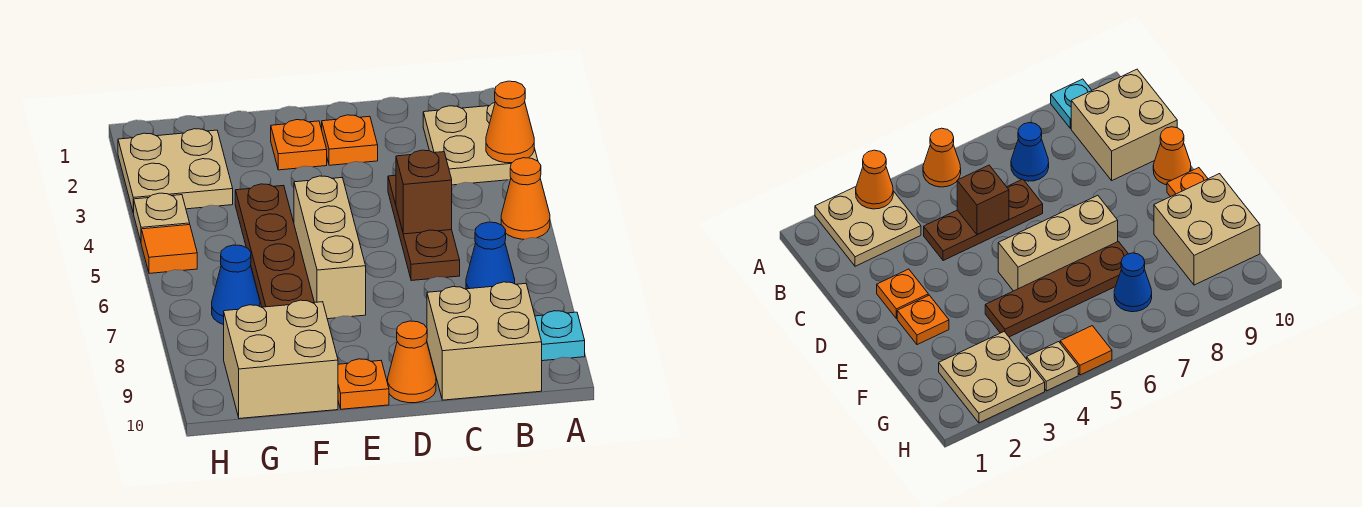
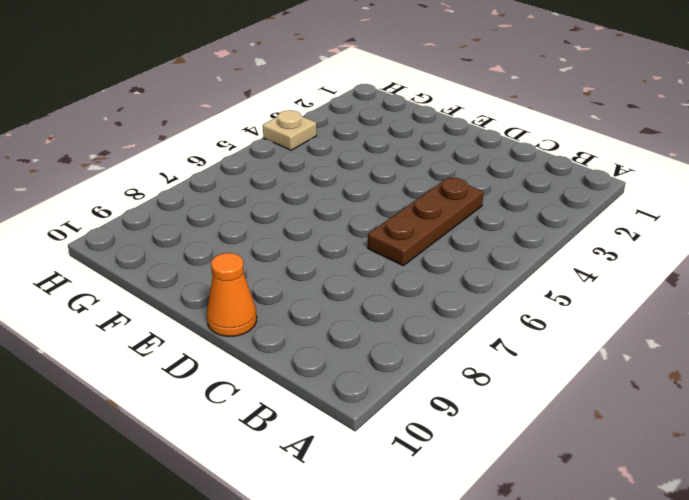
none -> tan plate A2:B3 level 1
none -> orange cone A5 level 1
none -> cyan plate A9 level 1

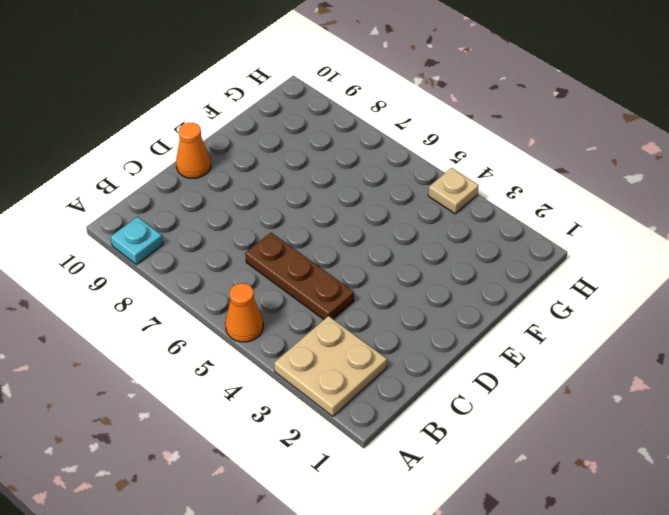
none -> blue cone B7 level 1
none -> tan brick B9:C10 level 1
none -> orange plate D2 level 1

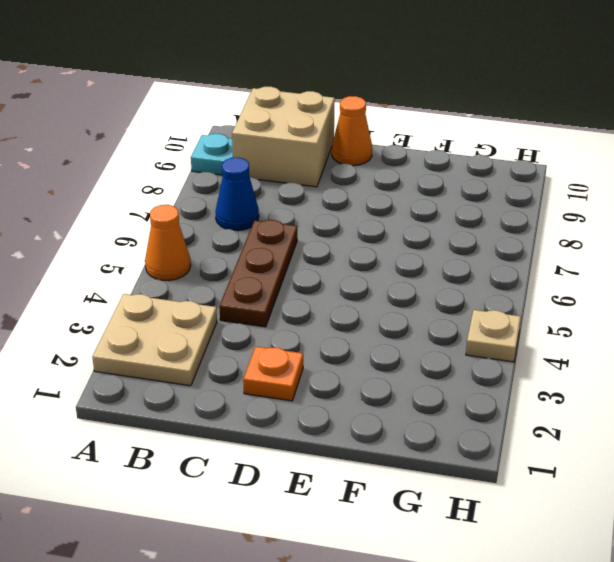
none -> orange plate E2 level 1
none -> tan brick E5:E7 level 1
none -> orange plate E10 level 1

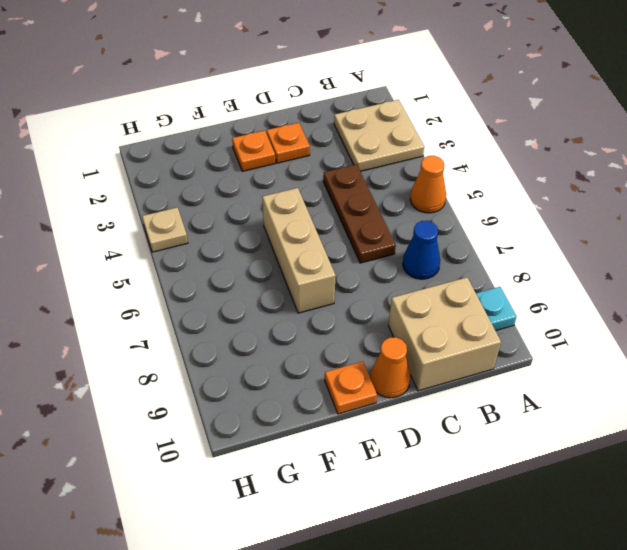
none -> brown plate F4:F7 level 1
none -> tan brick F9:G10 level 1
none -> tan plate G2:H3 level 1

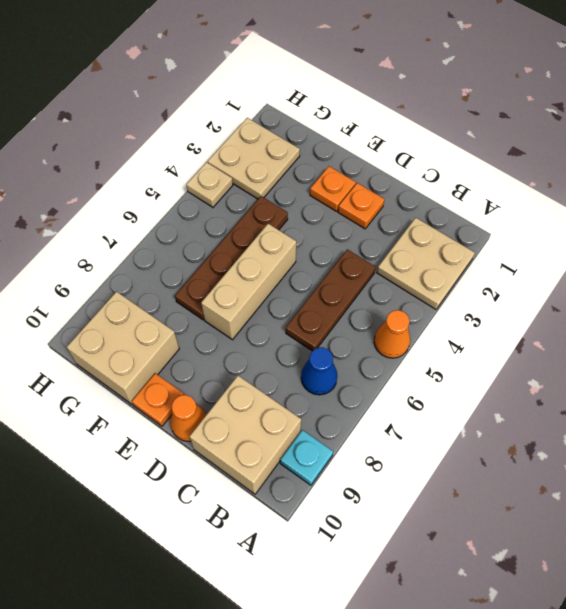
none -> blue cone G7 level 1
none -> orange tile H5 level 1
none -> orange cone A3 level 2

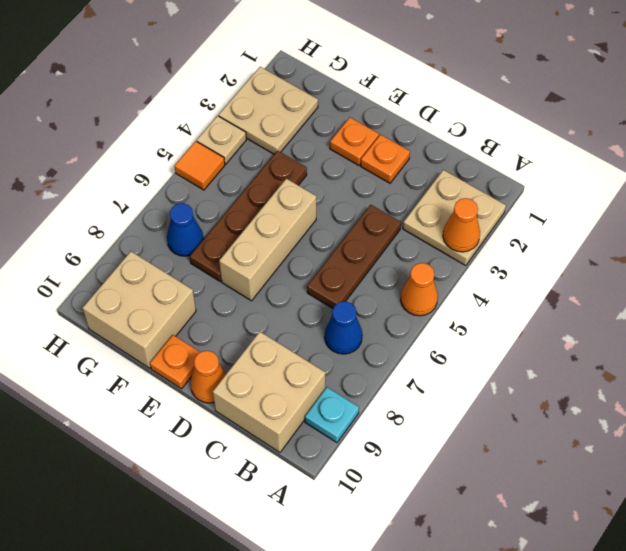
none -> brown brick C5 level 2

